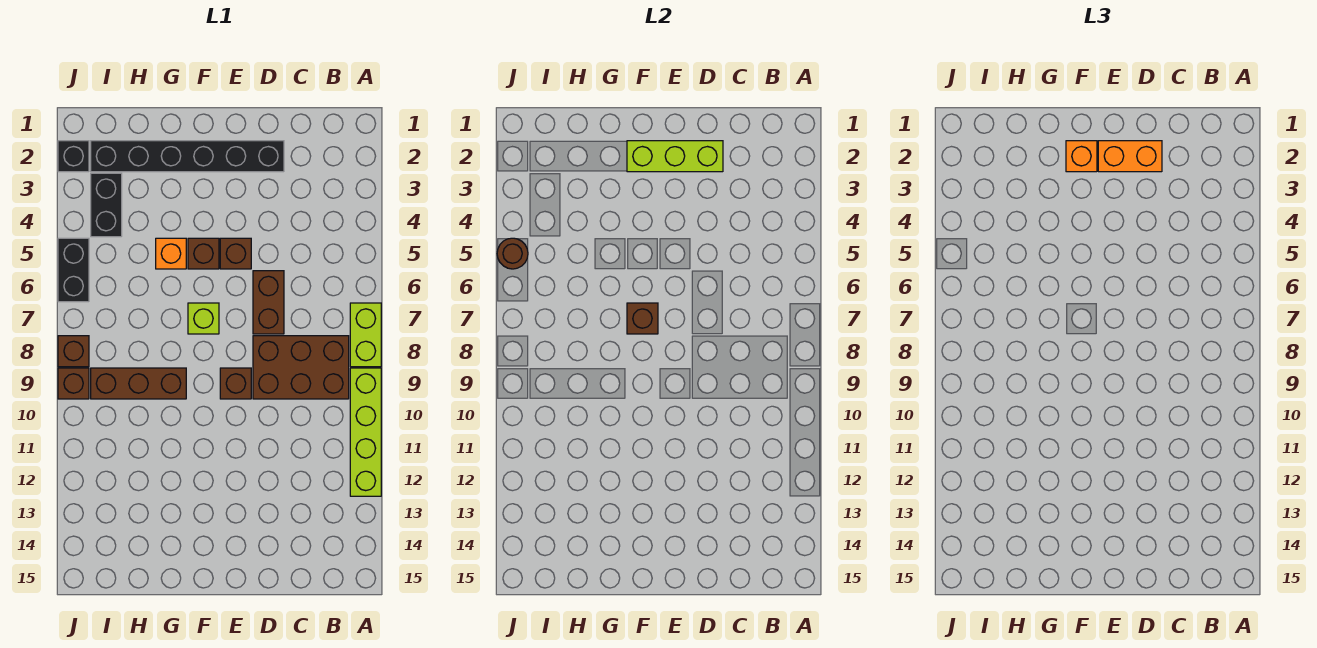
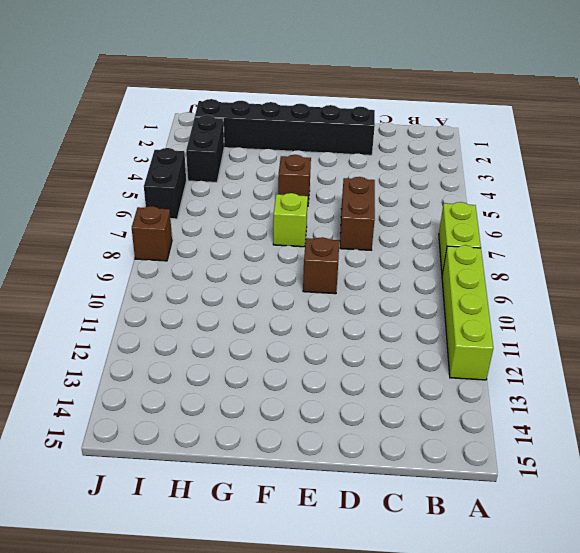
none -> brown brick B8:D9 level 1
none -> brown brick E5 level 1
none -> orange brick G5 level 1

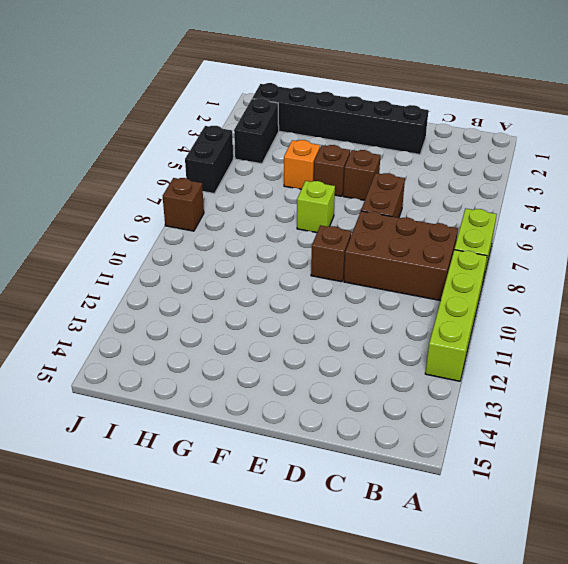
none -> brown brick G9:I9 level 1
none -> black brick J2 level 1
none -> brown brick J9 level 1

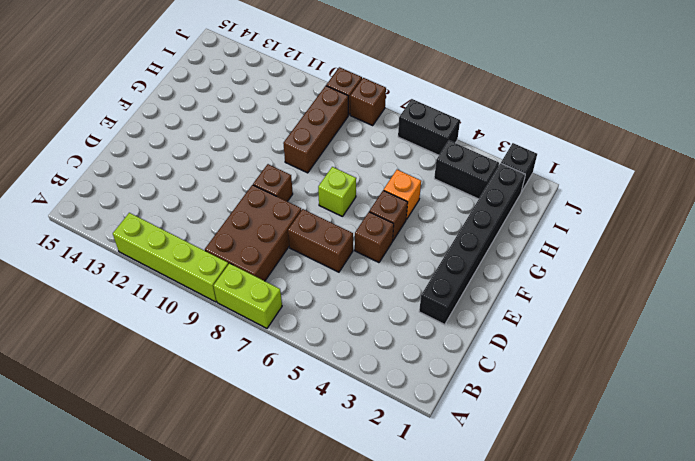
none -> lime brick D2:F2 level 2
none -> brown brick F7 level 2
none -> brown round brick J5 level 2

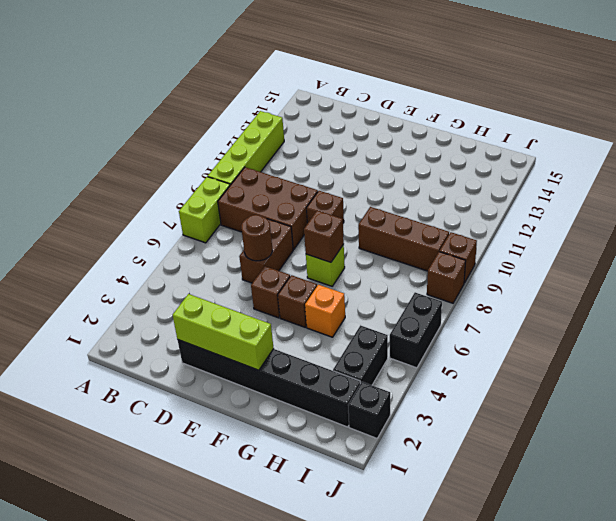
brown round brick D6 level 2 -> brown round brick J5 level 2
none -> orange brick D2:E2 level 3
none -> orange brick F2 level 3

